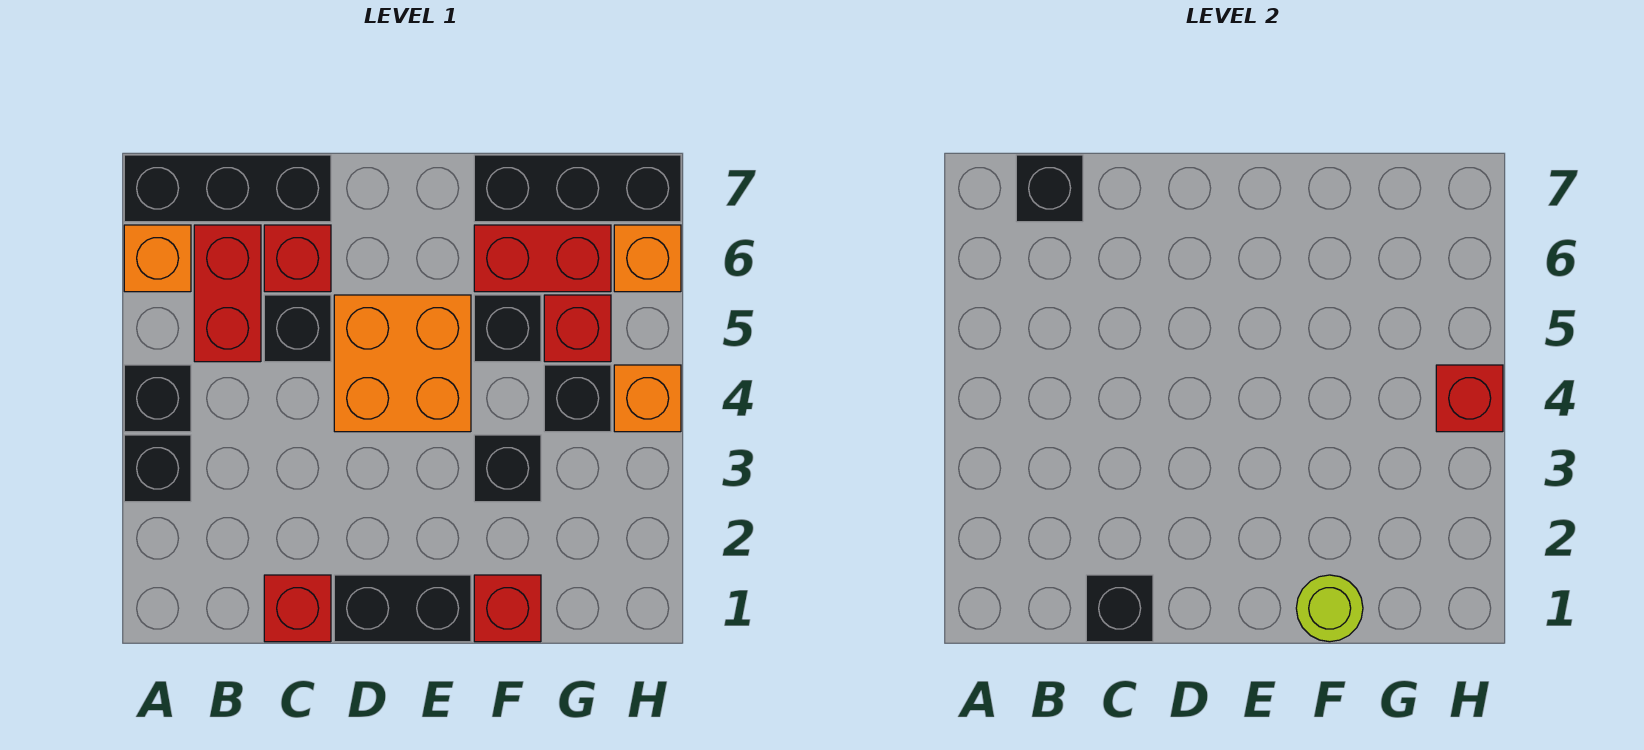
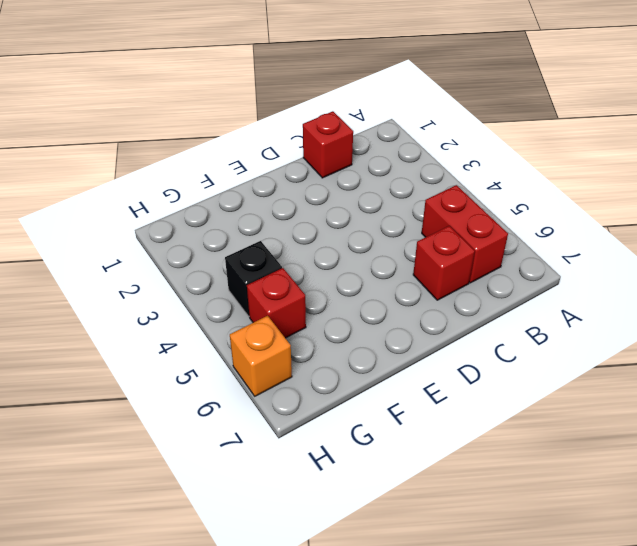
none -> black brick A3 level 1
none -> black brick A4 level 1
none -> orange brick A6 level 1

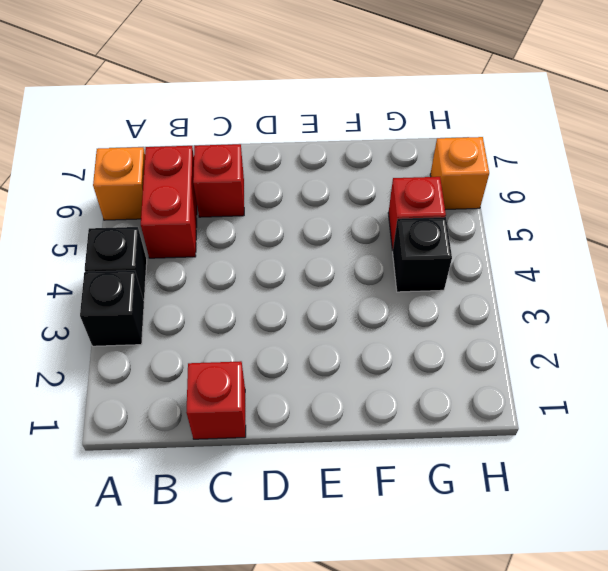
none -> black brick A7:C7 level 1
none -> black brick C5 level 1
none -> black brick D1:E1 level 1

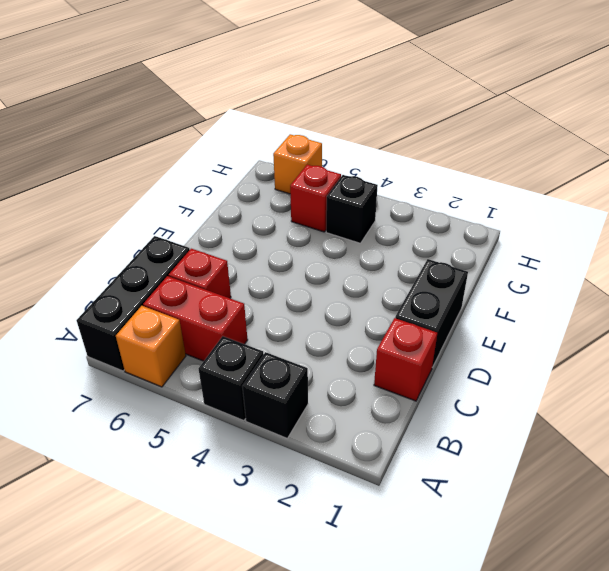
none -> black brick C5 level 1
none -> orange brick D4:E5 level 1
none -> red brick F1 level 1

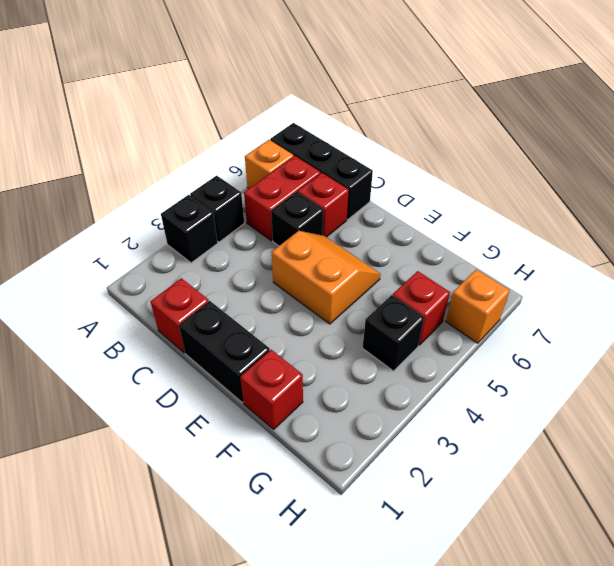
orange slope D4:E5 level 1 top 4 -> orange brick D4:E5 level 1
none -> black brick F3 level 1
none -> black brick F5 level 1
none -> red brick F6:G6 level 1

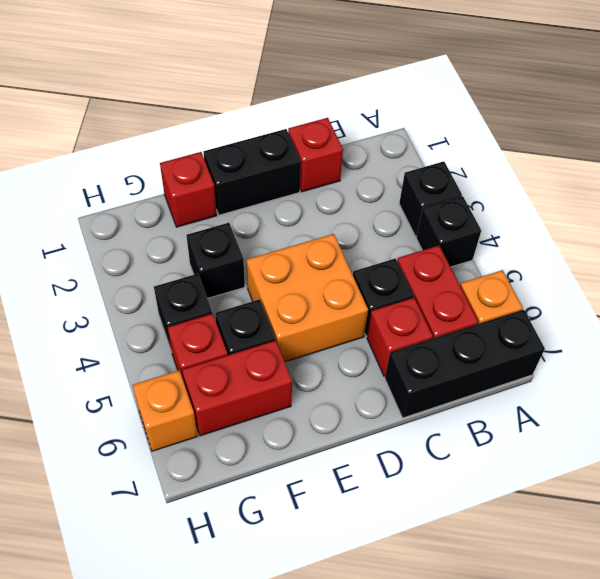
none -> black brick F7:H7 level 1
none -> orange brick H4 level 1
none -> black brick B7 level 2

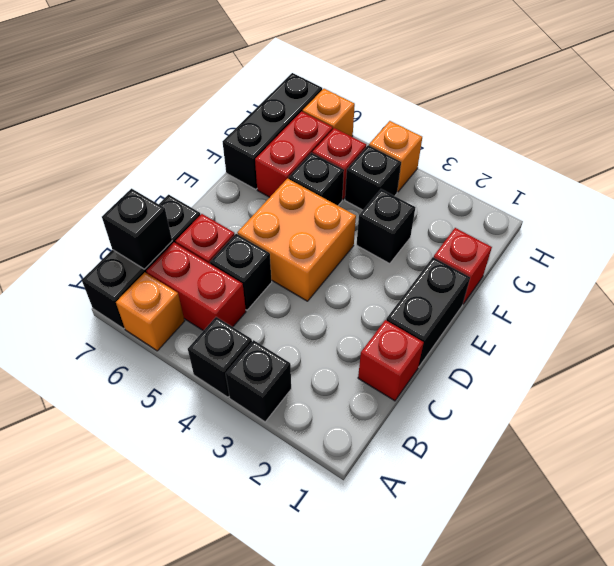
none -> black brick C1 level 2
none -> lime round brick F1 level 2
none -> red brick H4 level 2

